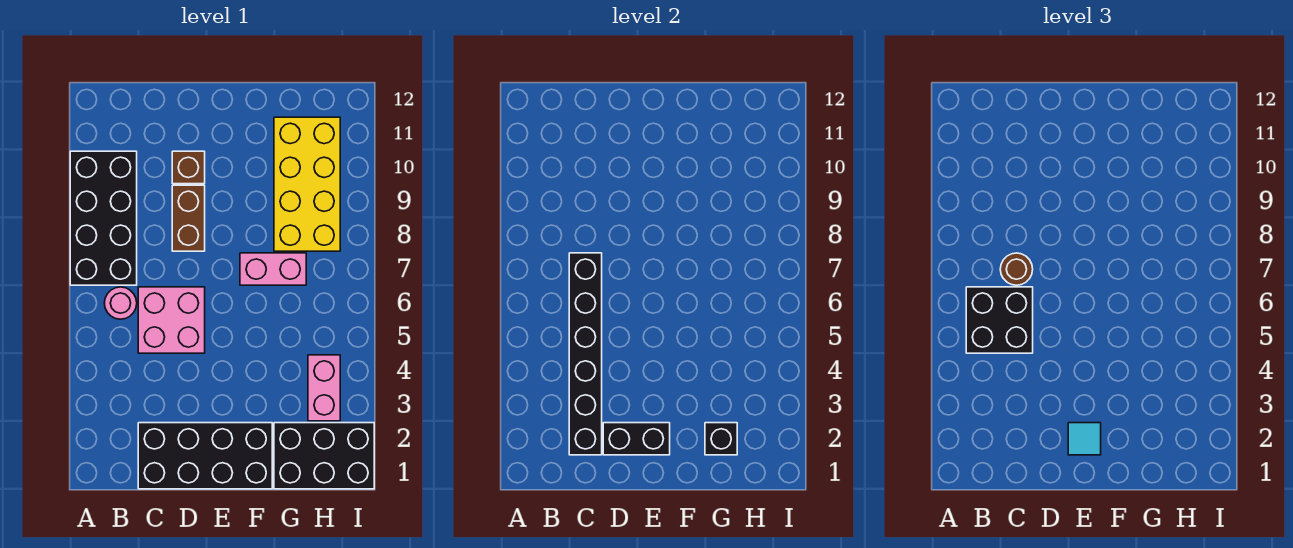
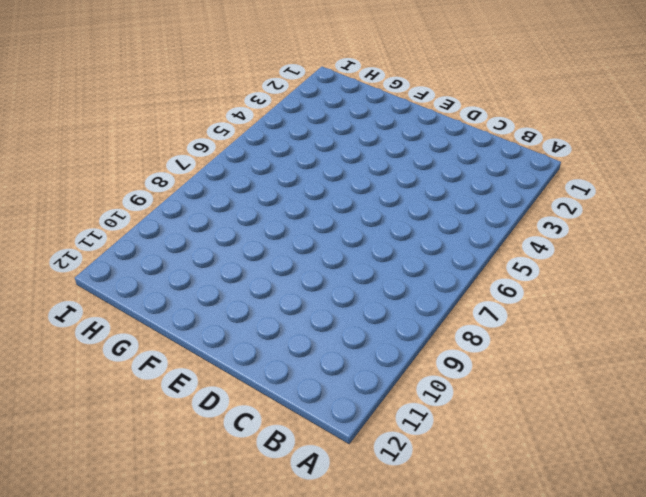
none -> black brick A7:B10 level 1
none -> pink round brick B6 level 1
none -> black brick C1:F2 level 1

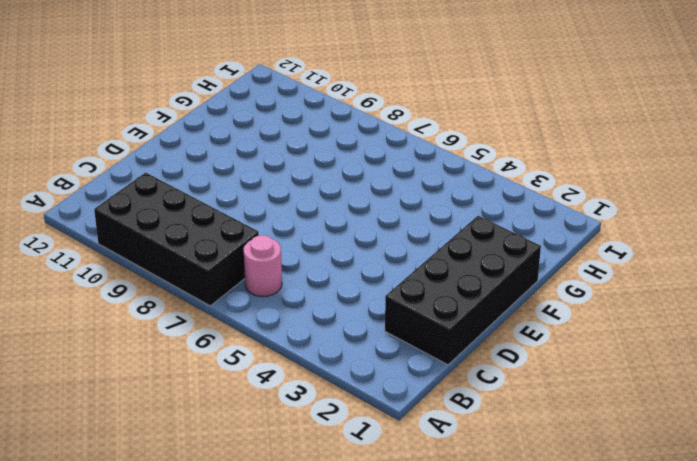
none -> pink brick C5:D6 level 1
none -> brown brick D8:D9 level 1
none -> brown brick D10 level 1

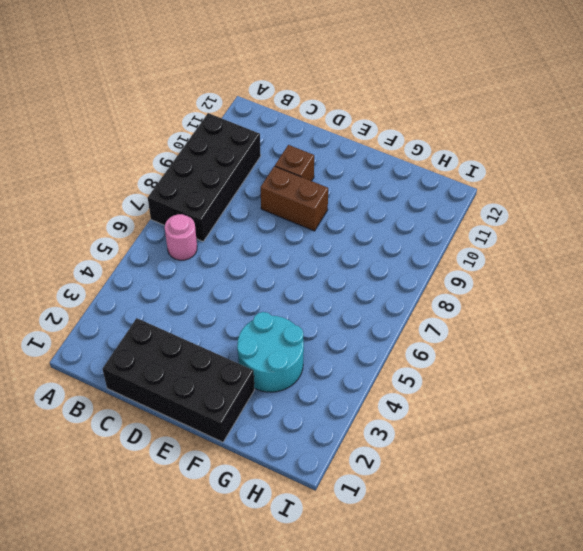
brown brick D9:E9 level 1 -> brown brick D8:D9 level 1
cyan round brick F3:G4 level 1 -> none
none -> pink brick C5:D6 level 1
none -> pink brick F7:G7 level 1
none -> black brick G1:I2 level 1

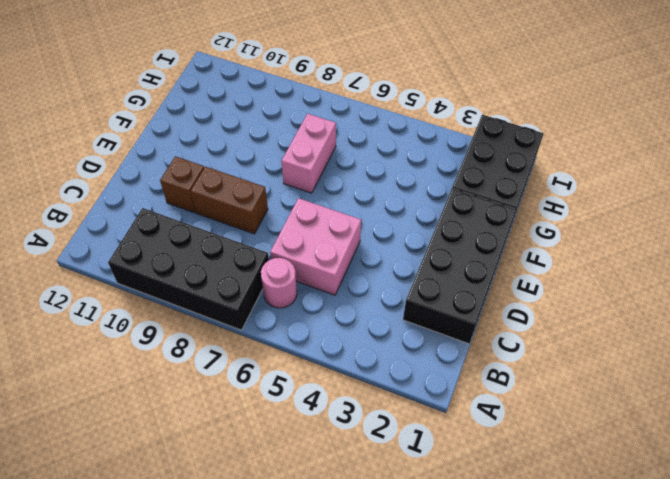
none -> yellow brick G8:H11 level 1
none -> pink brick H3:H4 level 1
none -> black brick C2:C7 level 2

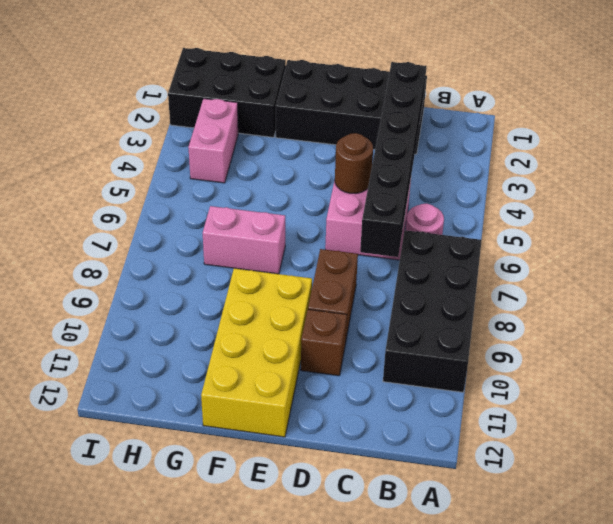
brown round brick D5 level 2 -> brown round brick C7 level 3
yellow brick E9:F12 level 1 -> yellow brick G8:H11 level 1
none -> black brick D2:E2 level 2
none -> black brick G2 level 2
none -> black brick B5:C6 level 3

